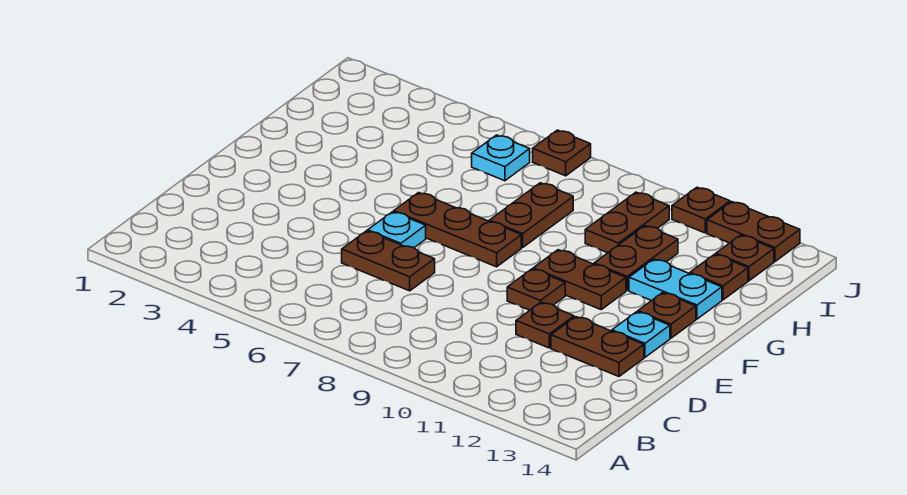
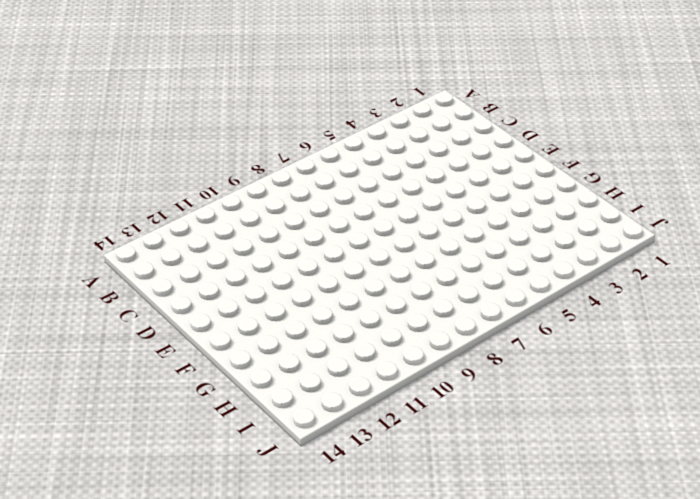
none -> brown plate D6:D7 level 1
none -> brown plate D11 level 1
none -> brown plate D12:D13 level 1

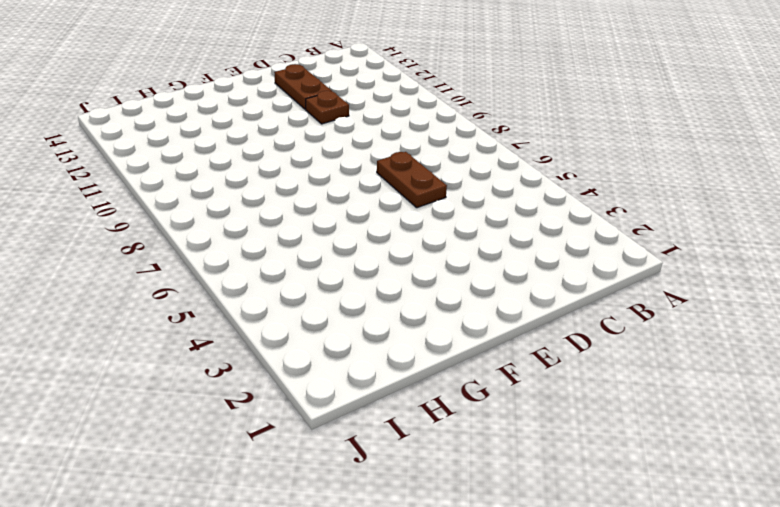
none -> cyan plate E6 level 1
none -> brown plate E10 level 1
none -> cyan plate E13 level 1

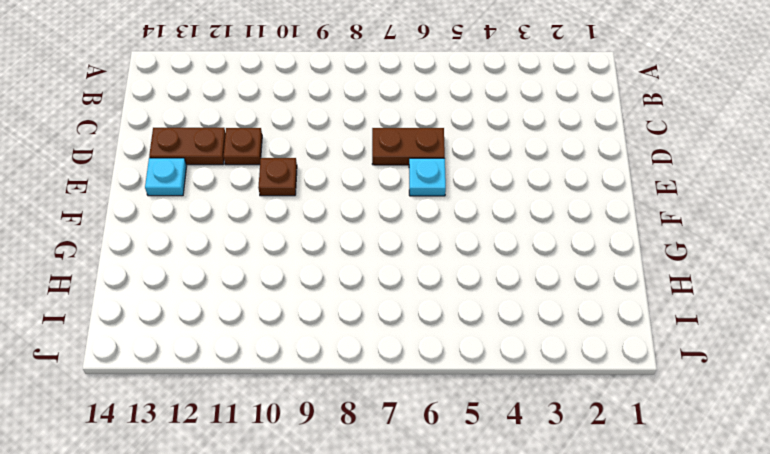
none -> brown plate F6:F8 level 1
none -> brown plate F10:F11 level 1
none -> brown plate F13 level 1

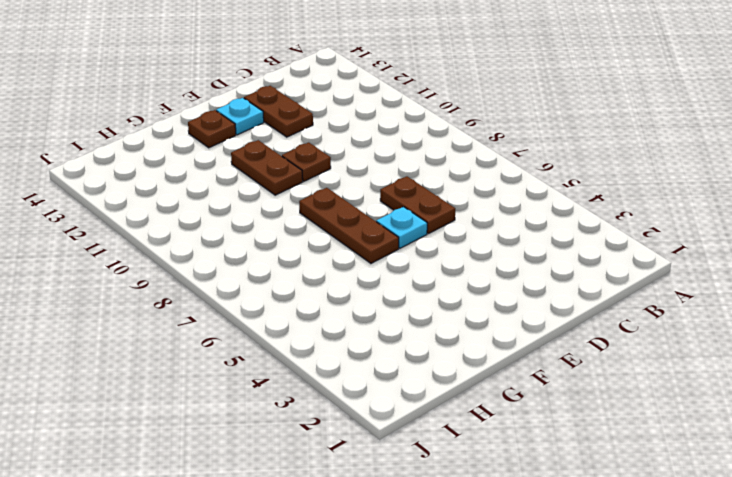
none -> brown plate D11 level 1
none -> brown plate G8:H8 level 1
none -> brown plate G11:H11 level 1

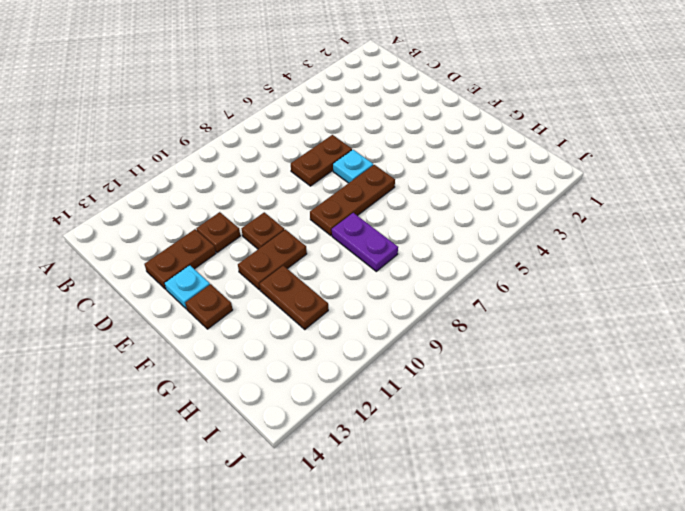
purple plate G8:H8 level 1 -> brown plate G8:H8 level 1
none -> cyan plate G12:G13 level 1
none -> brown plate H10:I10 level 1
none -> brown plate H13 level 1

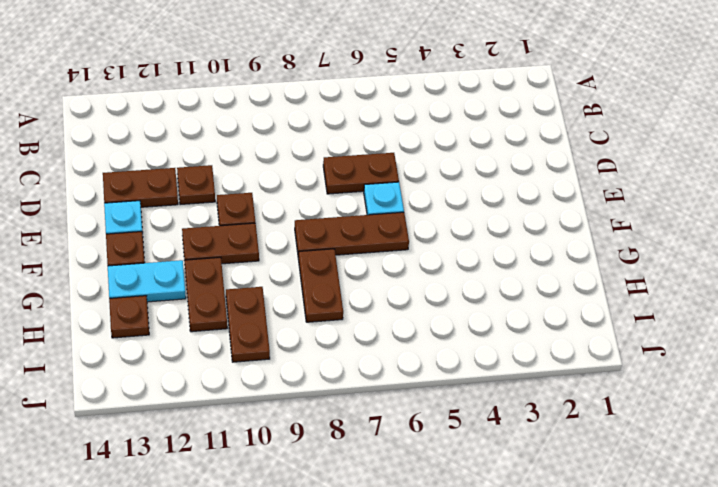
none -> cyan plate I6 level 1
none -> brown plate I13 level 1
none -> brown plate J7 level 1

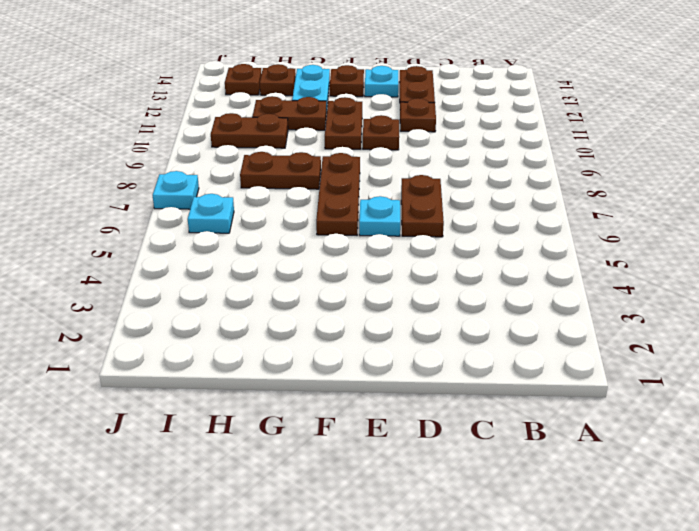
cyan plate J7 level 1 -> brown plate J7 level 1
none -> brown plate J11 level 1
none -> brown plate J12:J13 level 1

